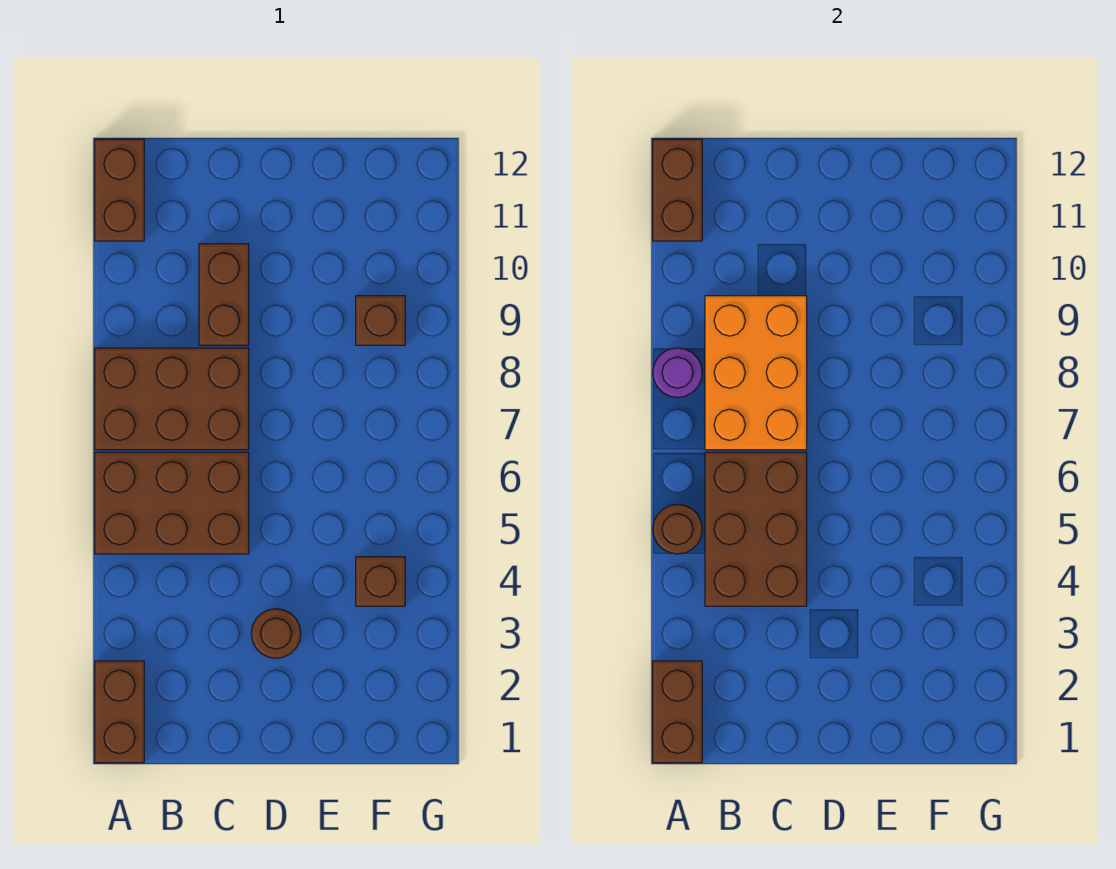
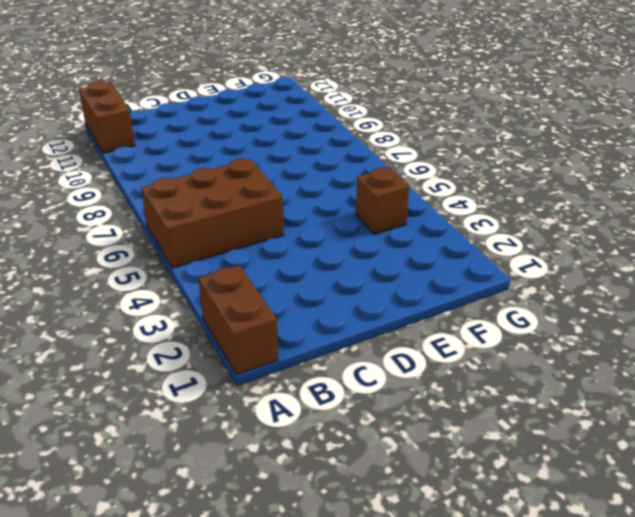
none -> brown brick A7:C8 level 1
none -> brown brick C9:C10 level 1
none -> brown round brick D3 level 1

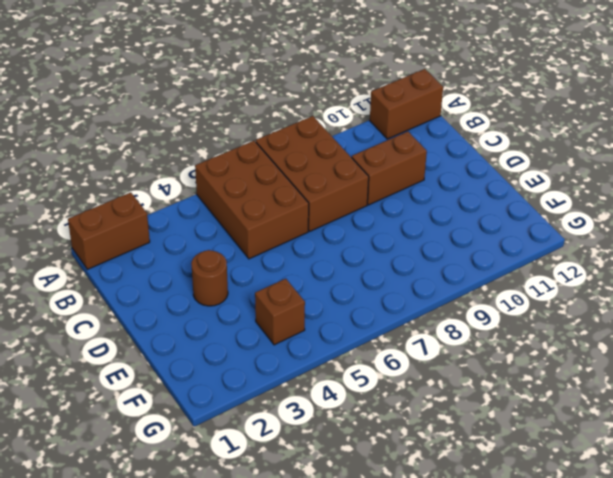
none -> brown brick F9 level 1
none -> brown brick A1:A2 level 2
none -> brown round brick A5 level 2

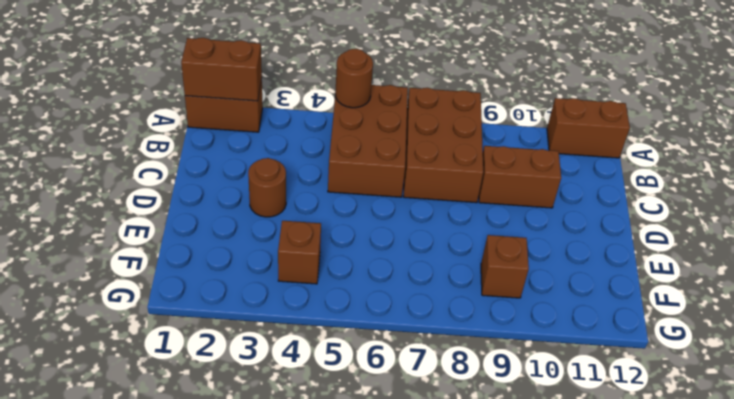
none -> purple round brick A8 level 2
none -> brown brick A11:A12 level 2
none -> brown brick B4:C6 level 2

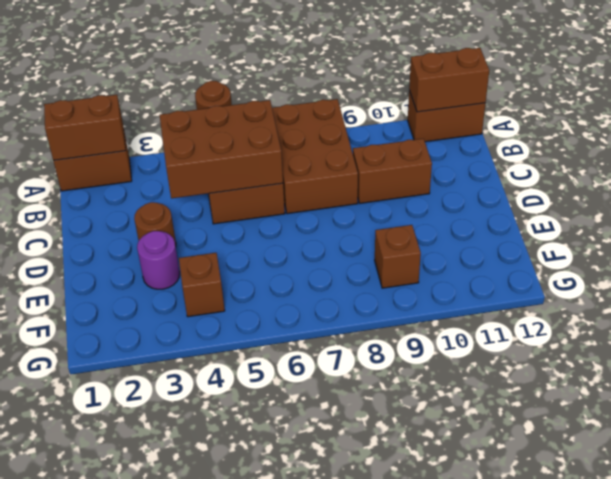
purple round brick E3 level 1 -> purple round brick A8 level 2
none -> orange brick B7:C9 level 2

